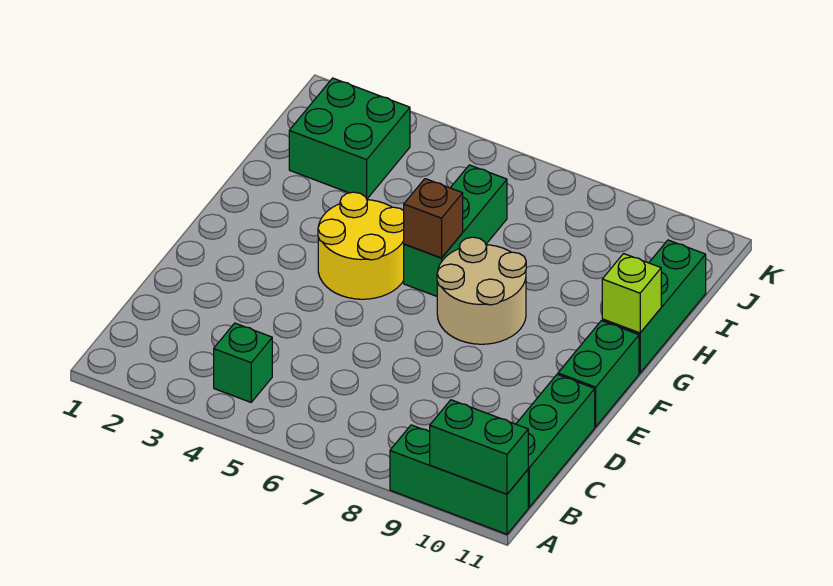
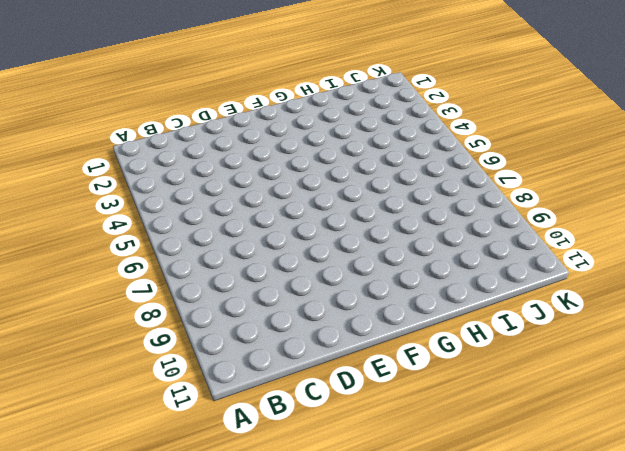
none -> green brick A9:A11 level 1
none -> green brick B4 level 1
none -> green brick B11:D11 level 1

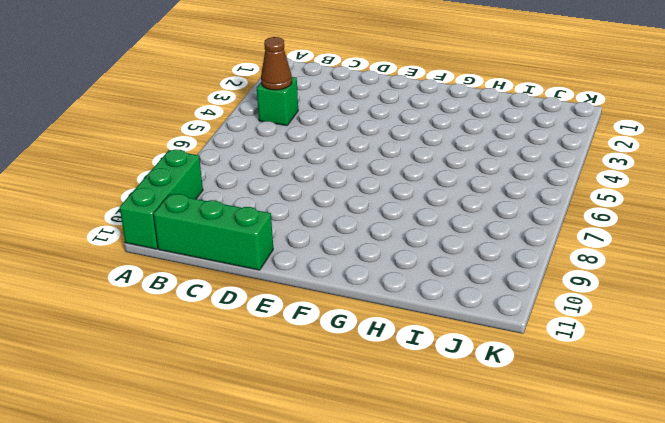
brown cone B4 level 2 -> none
none -> green brick E11:F11 level 1
none -> yellow round brick F4:G5 level 1
none -> tan round brick F7:G8 level 1

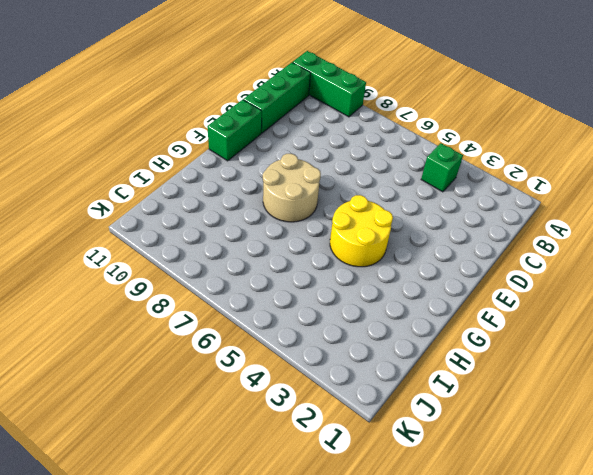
none -> green brick G6:I6 level 1
none -> green brick G11:I11 level 1
none -> green brick I2:J3 level 1

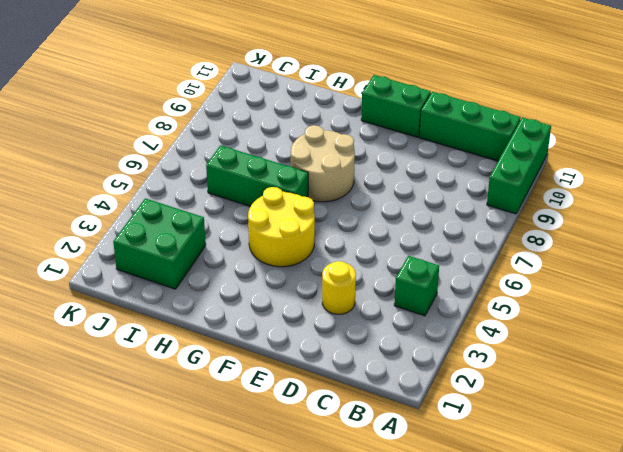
yellow round brick D3 level 1 -> none
none -> green brick G11:I11 level 1
none -> green brick A10:A11 level 2
none -> brown brick G6 level 2

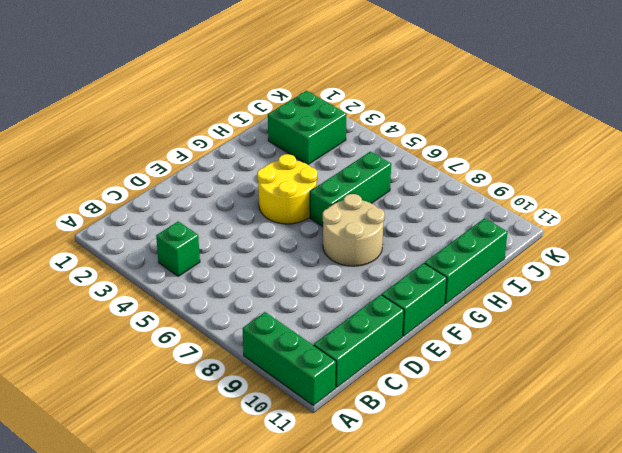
none -> green brick A10:A11 level 2
none -> brown brick G6 level 2
none -> lime brick G11 level 2

